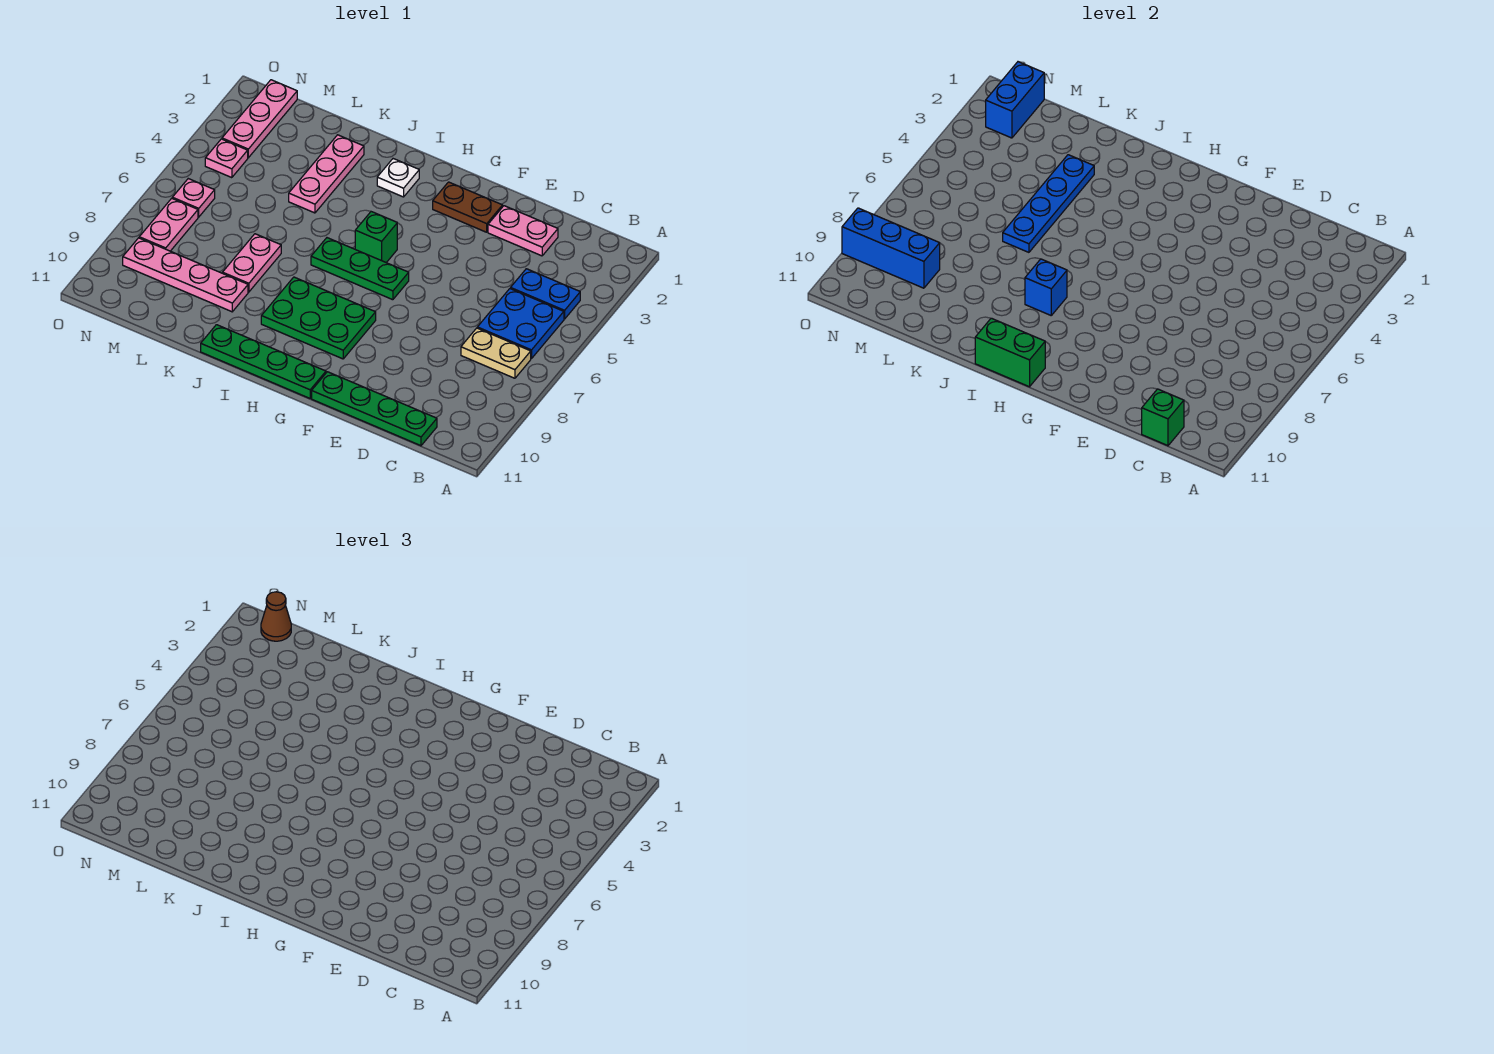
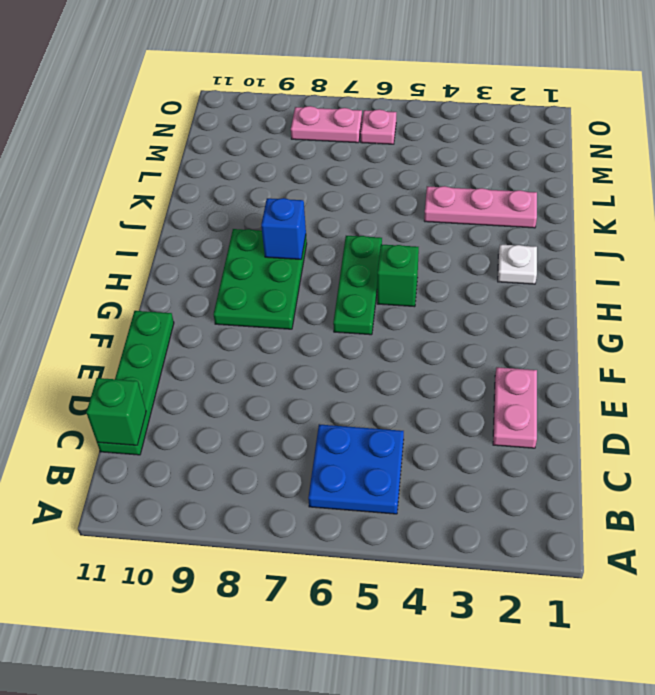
none -> blue plate B4:C4 level 1
none -> tan plate B7:C7 level 1
none -> brown plate F2:G2 level 1

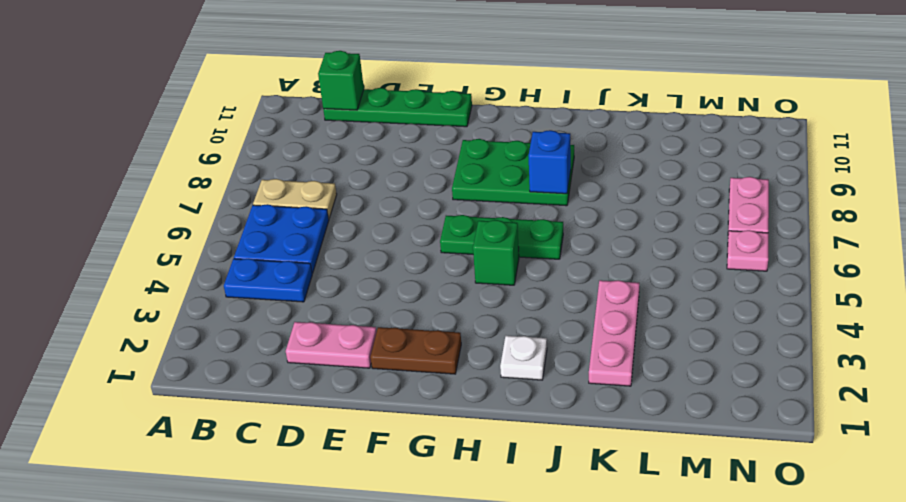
none -> green plate G11:J11 level 1
none -> pink plate K7:K8 level 1
none -> pink plate K9:N9 level 1

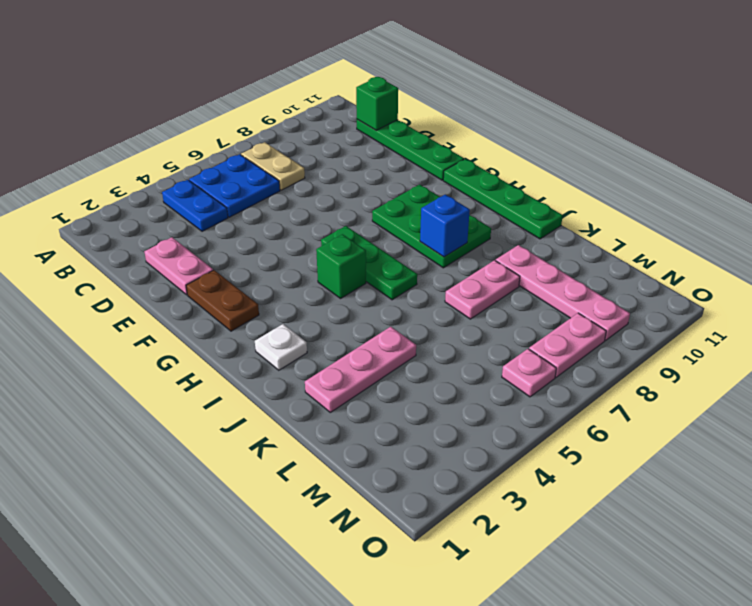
none -> pink plate N1:N3 level 1
none -> pink plate N4 level 1
none -> green brick H11:I11 level 2

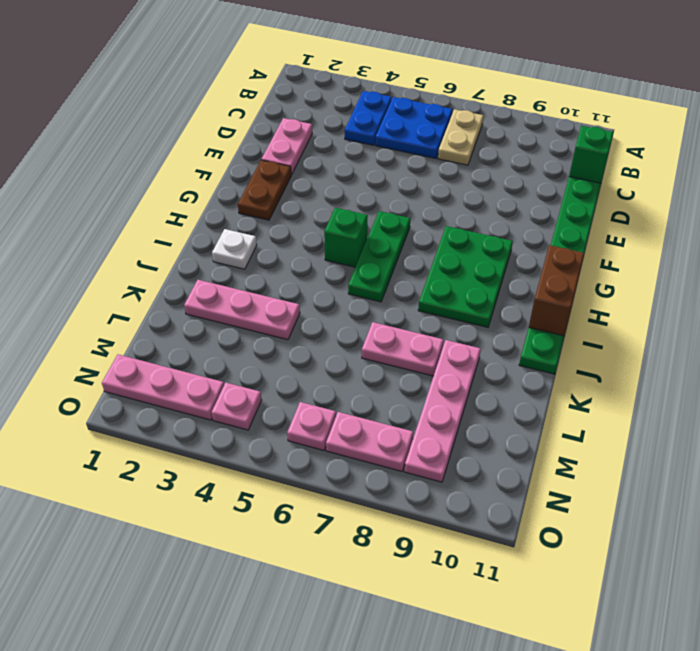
brown brick H11:I11 level 2 -> green brick H11:I11 level 2
none -> blue brick I8 level 2
none -> blue plate K3:K6 level 2
none -> blue brick M9:O9 level 2

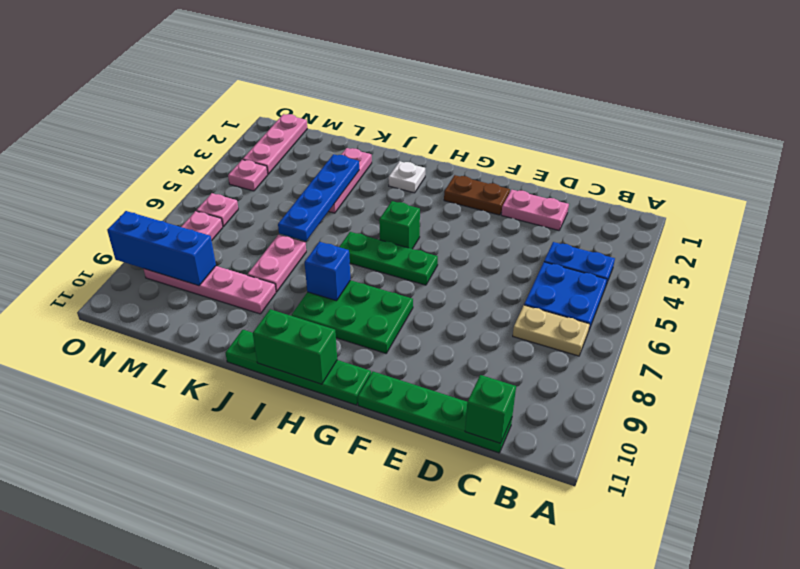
none -> blue brick N1:N2 level 2
none -> brown cone N1 level 3

